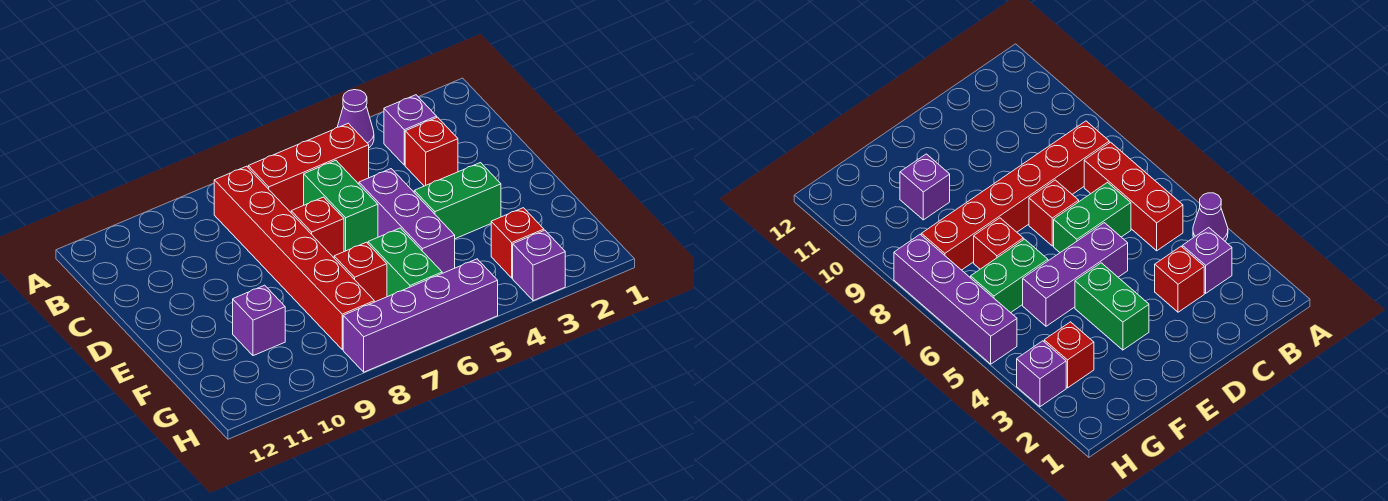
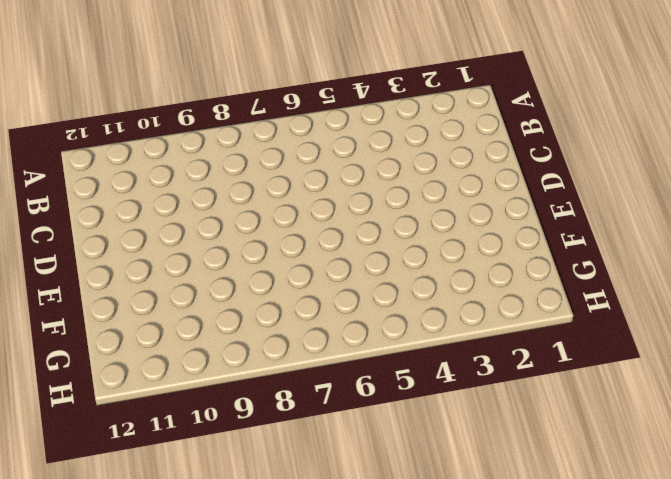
none -> purple cone A4 level 1
none -> purple brick B3 level 1
none -> red brick B5:B7 level 1

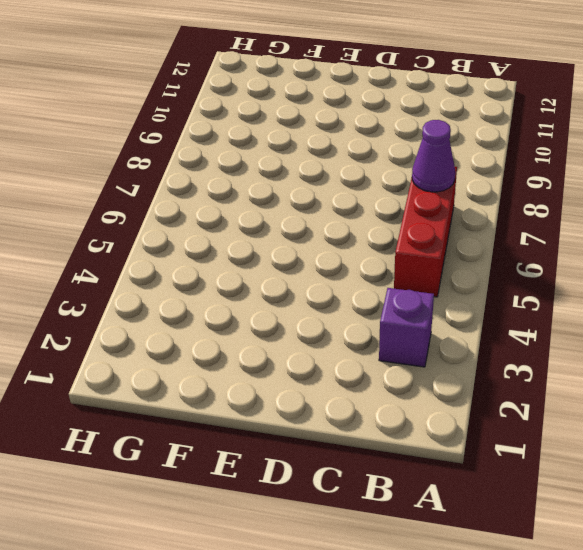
purple cone B7 level 2 -> purple cone A4 level 1
none -> red brick B8:G8 level 1
none -> red brick C3 level 1
none -> green brick C6:D6 level 1

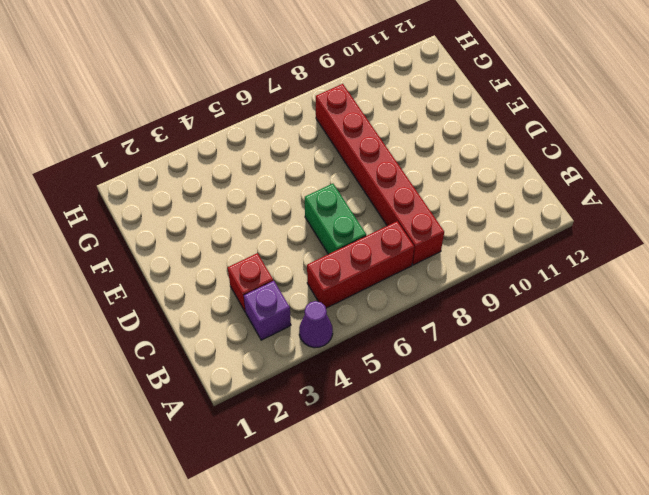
none -> purple brick D5:F5 level 1
none -> red brick D7 level 1
none -> green brick E3:E4 level 1

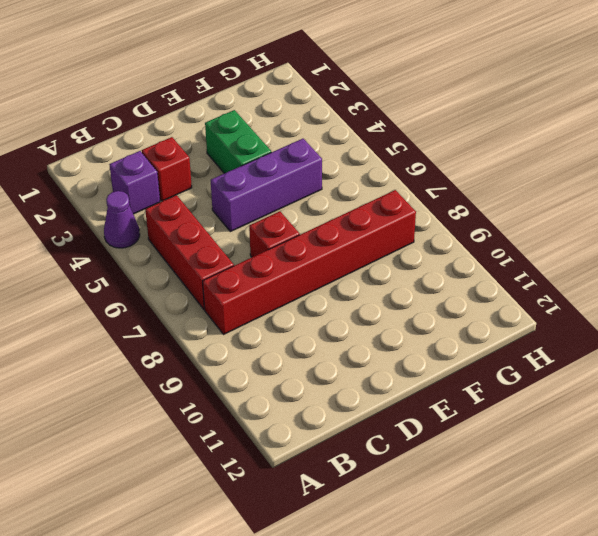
none -> green brick C6:D6 level 1
none -> green brick F6:G6 level 1
none -> red brick F7 level 1

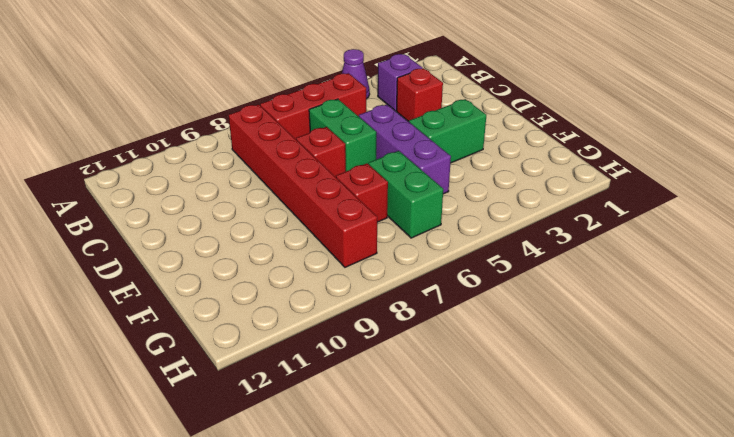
none -> purple brick F10 level 1
none -> red brick G3 level 1
none -> purple brick H3 level 1

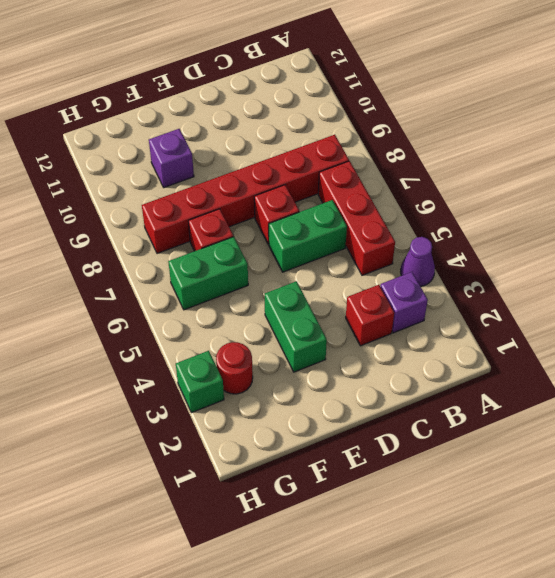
red round brick G3 level 1 -> red brick G3 level 1
green brick H3 level 1 -> purple brick H3 level 1
none -> purple brick D5:F5 level 1
none -> purple brick H5:H8 level 1

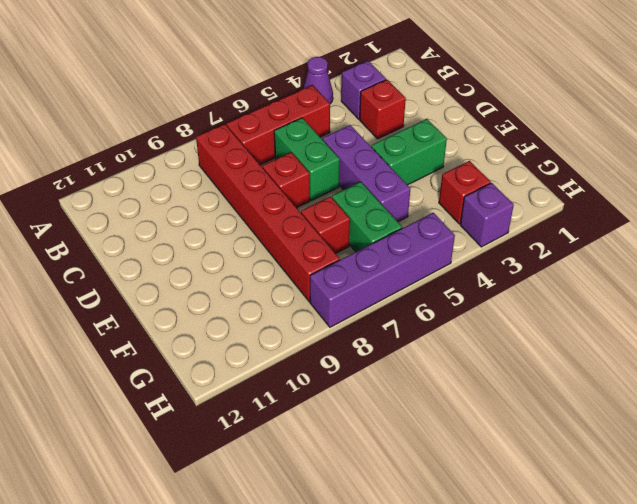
none -> purple brick F10 level 1

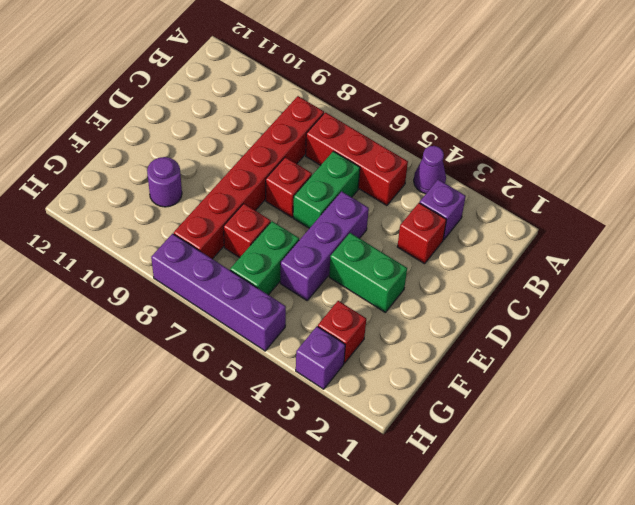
purple round brick F10 level 1 -> purple brick F10 level 1

